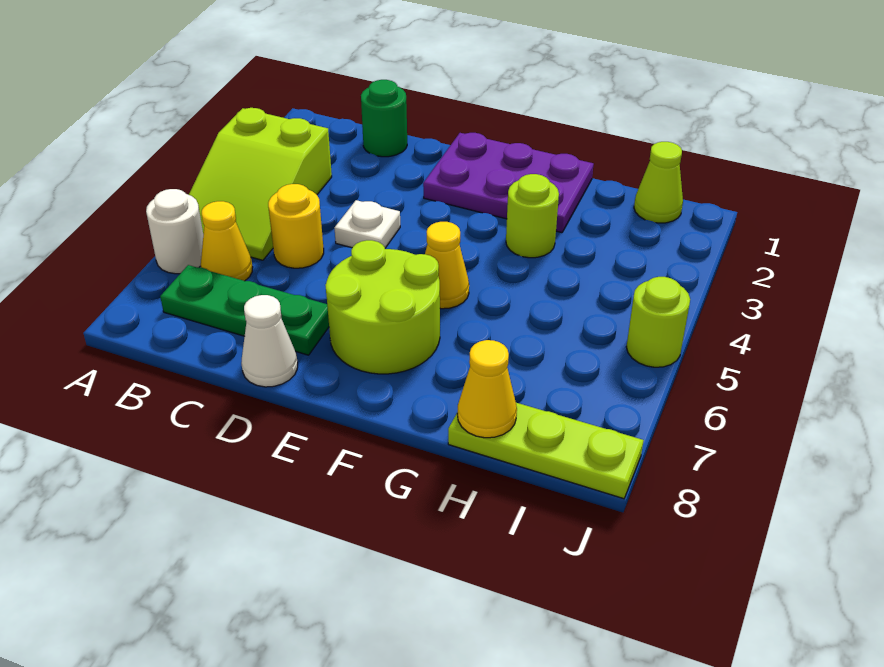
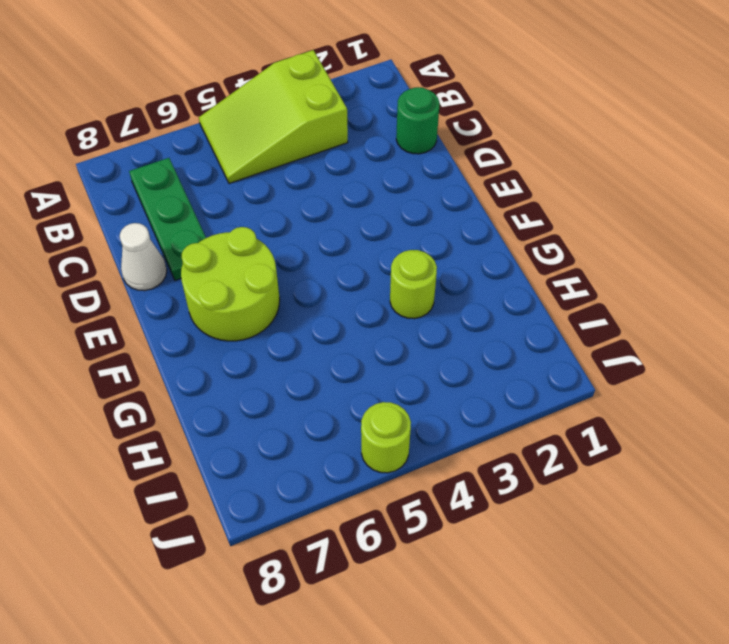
none -> white round brick A6 level 1
none -> yellow cone B6 level 1
none -> yellow round brick C5 level 1

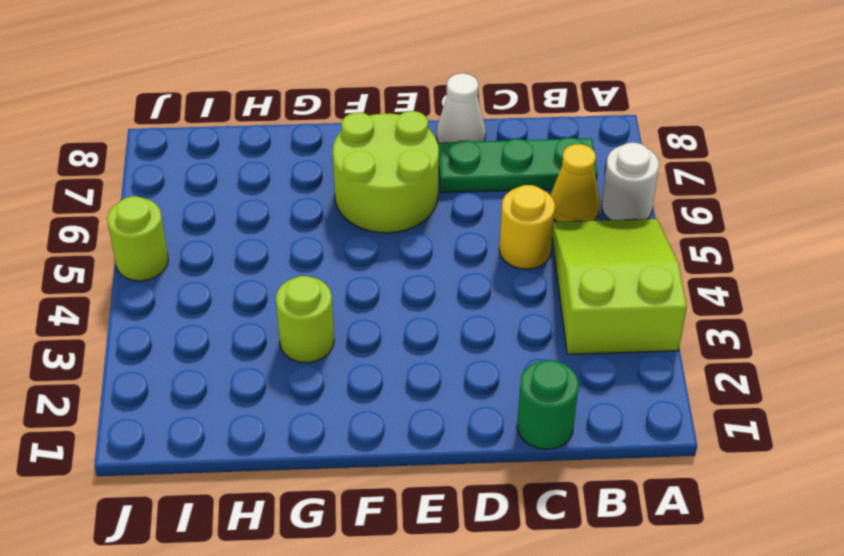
none -> white plate D4 level 1
none -> purple plate E1:G2 level 1
none -> yellow cone F5 level 1

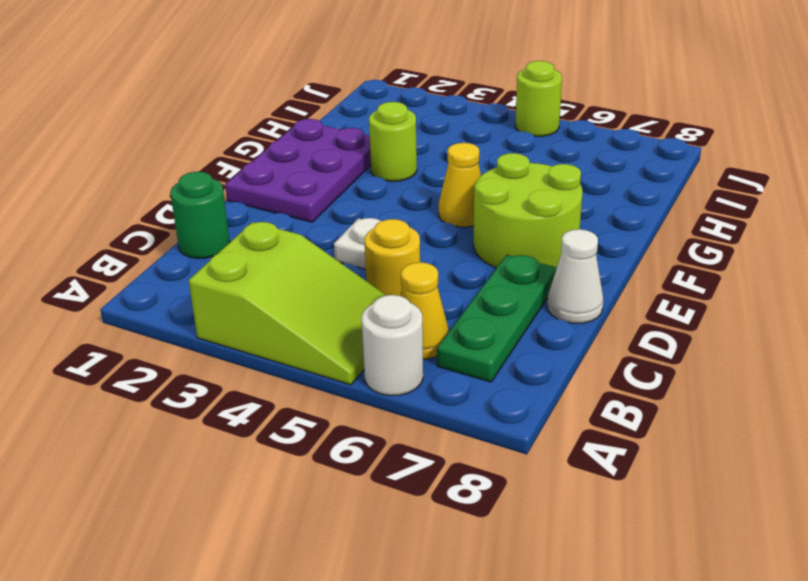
none -> lime plate H8:J8 level 1
none -> lime cone I1 level 1
none -> yellow cone H8 level 2

